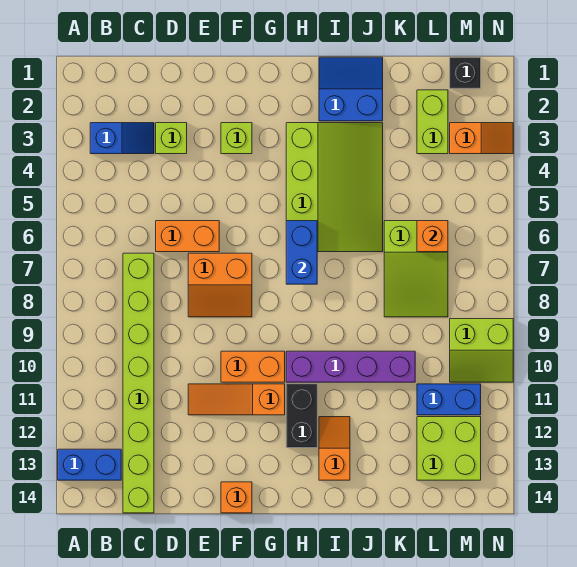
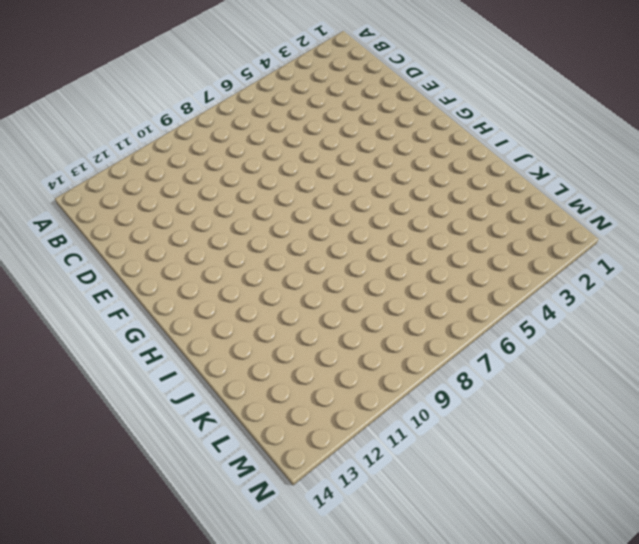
none -> blue brick A13:B13 level 1
none -> blue slope B3:C3 level 1 top B
none -> lime brick C7:C14 level 1

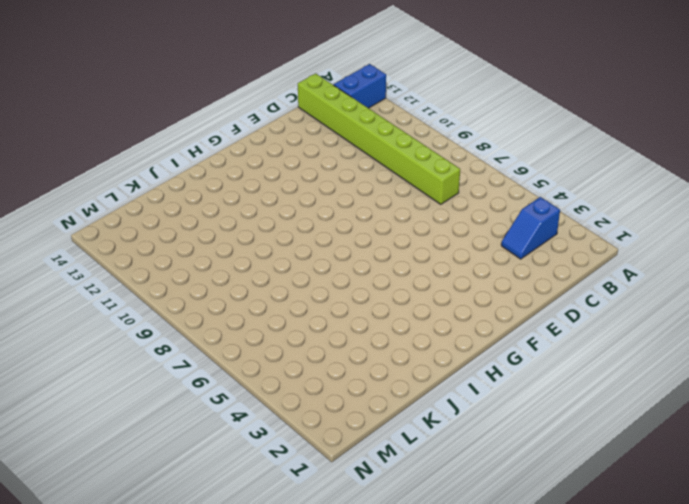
none -> lime brick D3 level 1
none -> orange brick D6:E6 level 1
none -> orange slope E7:F8 level 1 top 7

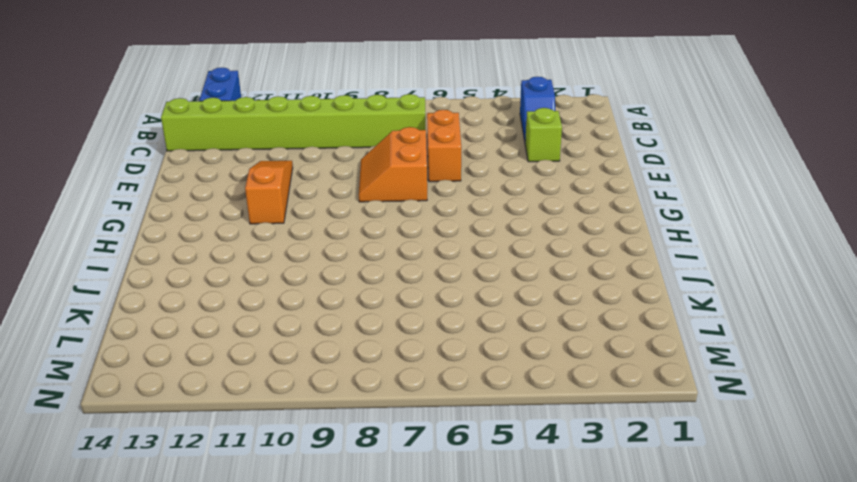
none -> lime brick F3 level 1
none -> orange brick F10:G10 level 1
none -> orange brick F14 level 1

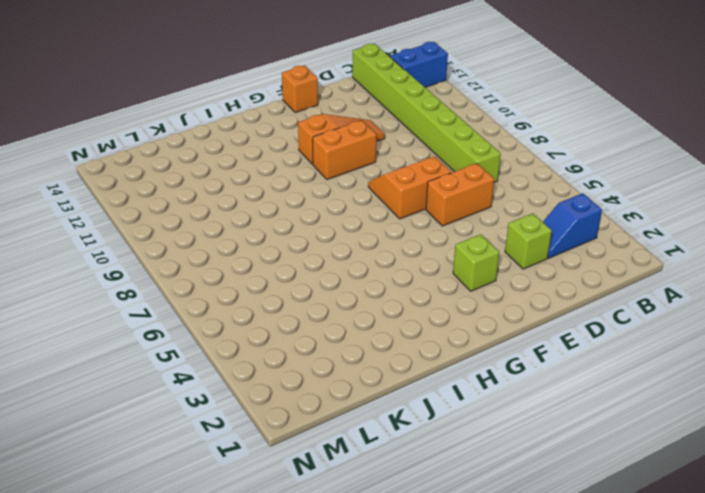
none -> lime slope H3:J6 level 1 top H
none -> purple brick H10:K10 level 1
none -> black brick H11:H12 level 1

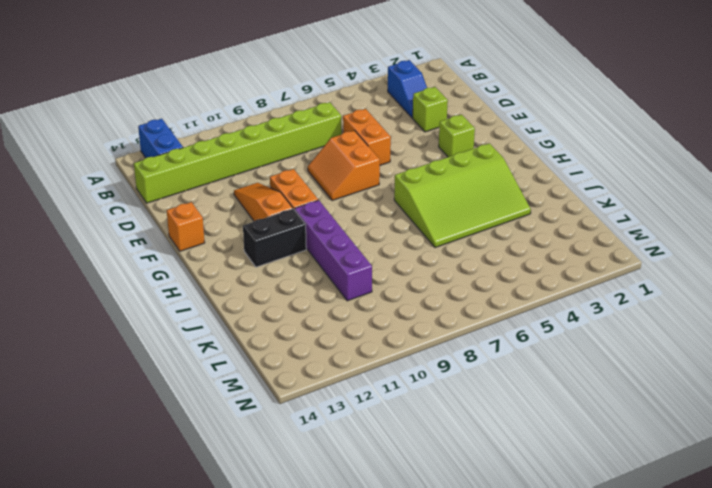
none -> blue slope I1:J2 level 1 top 2
none -> orange slope I12:I13 level 1 top 13
none -> lime slope K6:L8 level 1 top 6

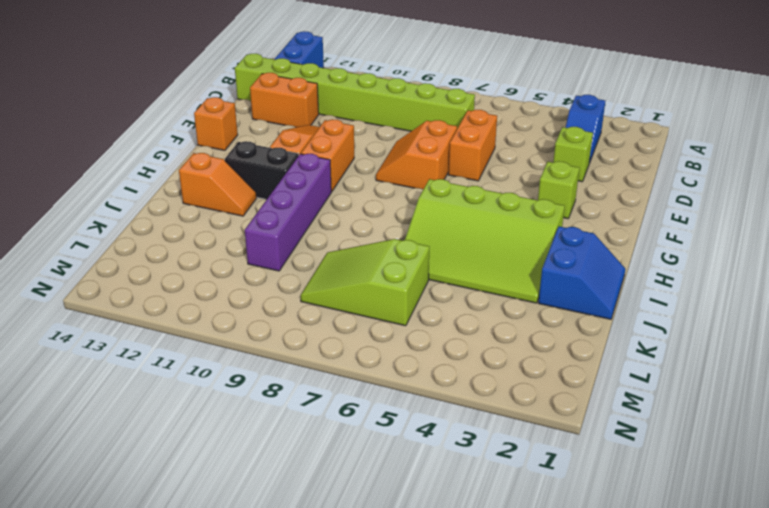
orange brick D12:D13 level 1 -> none
none -> lime brick L2:L3 level 1
none -> blue brick L11:M11 level 1
none -> lime brick L12:M13 level 1

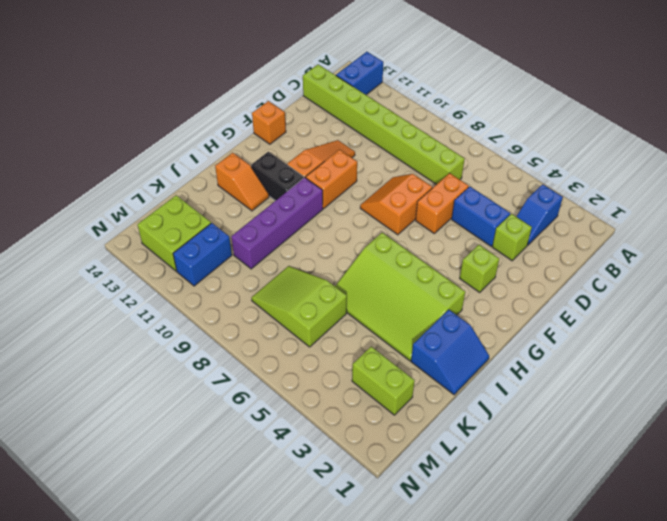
blue brick D4:D5 level 1 -> blue brick H6:H7 level 2
none -> black brick M1 level 1
none -> orange slope M3:N3 level 1 top M
none -> lime slope M9:N10 level 1 top 9

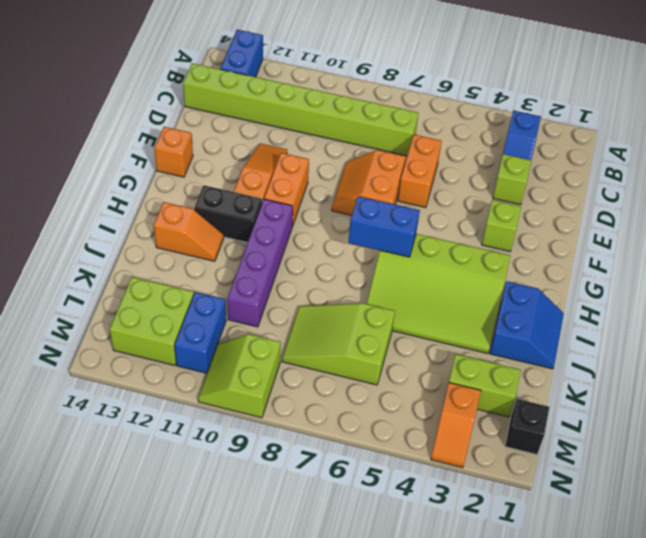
none -> orange brick L6 level 2

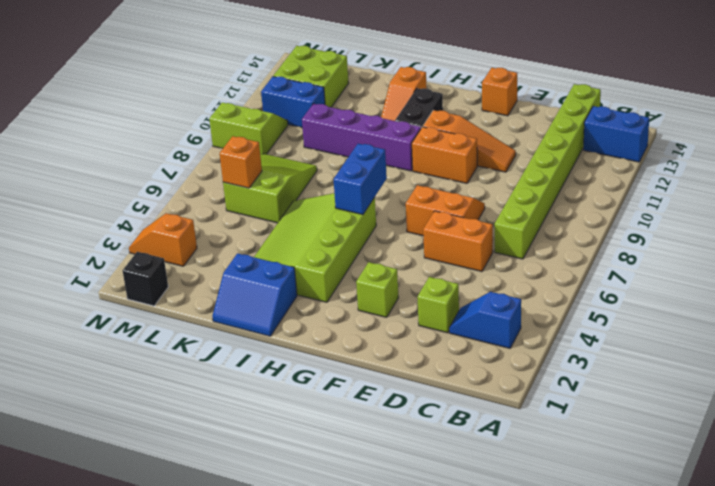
none -> lime brick L2:L3 level 1

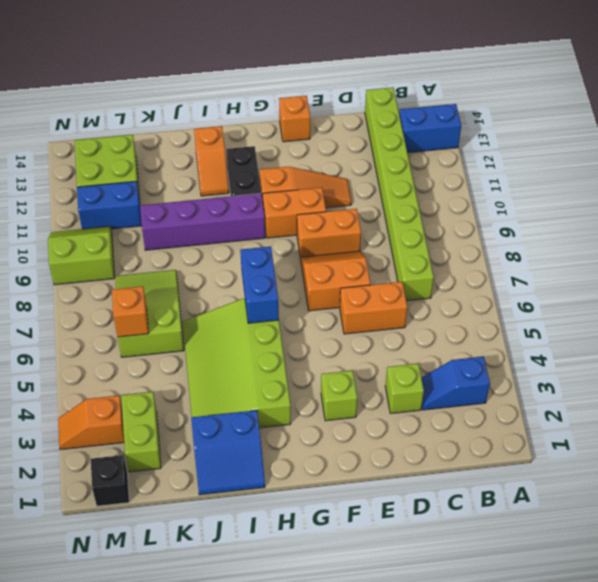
orange brick E9:F9 level 1 -> none

